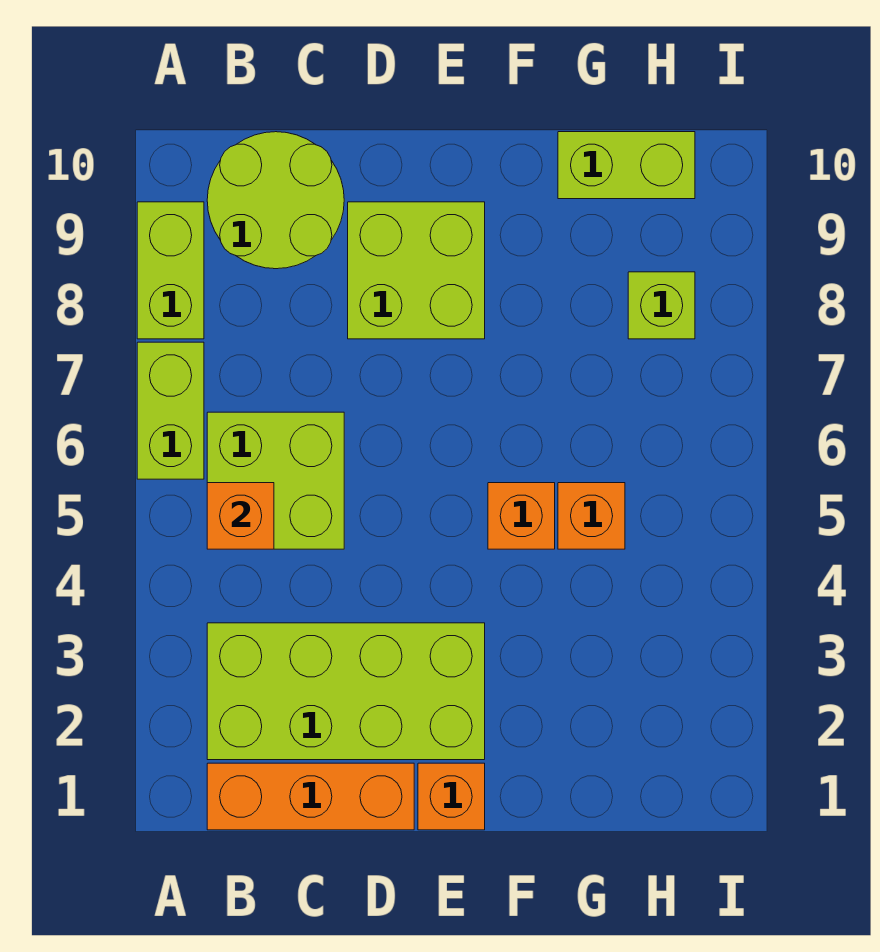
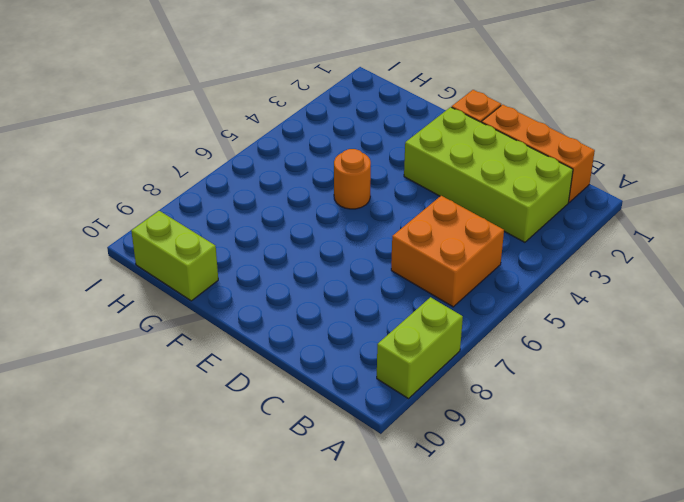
orange brick B5:C6 level 1 -> lime brick B5:C6 level 1
orange round brick F5 level 1 -> orange brick F5 level 1
none -> lime brick A6:A7 level 1
none -> lime round brick B9:C10 level 1
none -> lime brick D8:E9 level 1

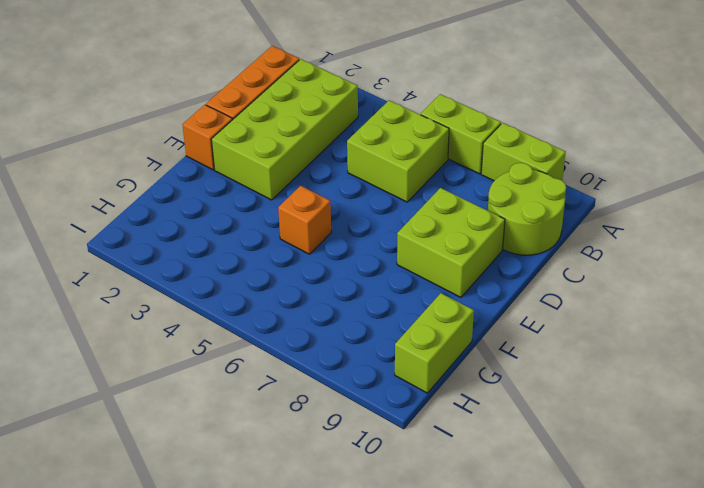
none -> orange brick G5 level 1
none -> lime brick H8 level 1
none -> orange brick B5 level 2

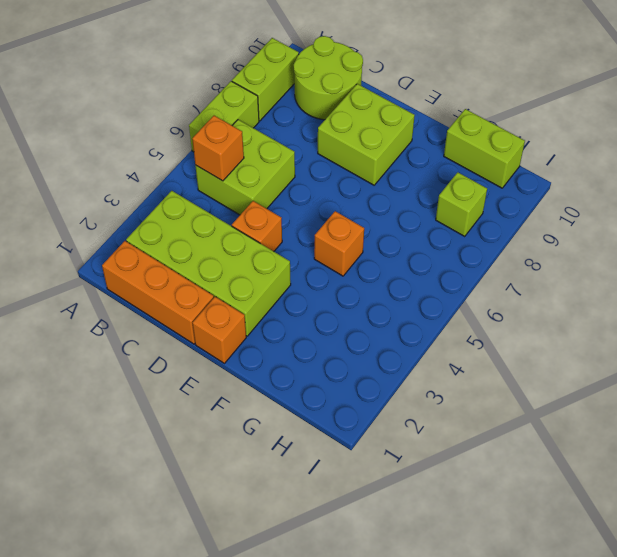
orange brick D4 level 1 -> orange brick G5 level 1

